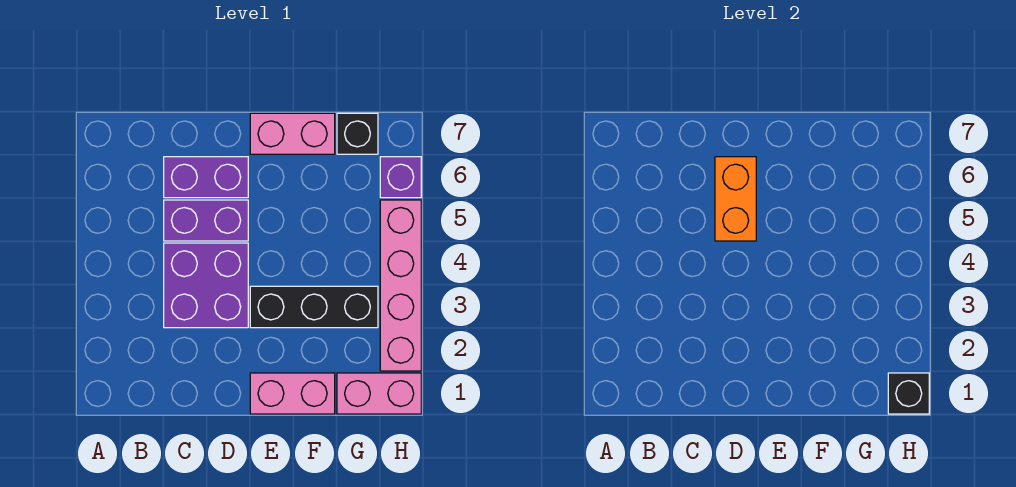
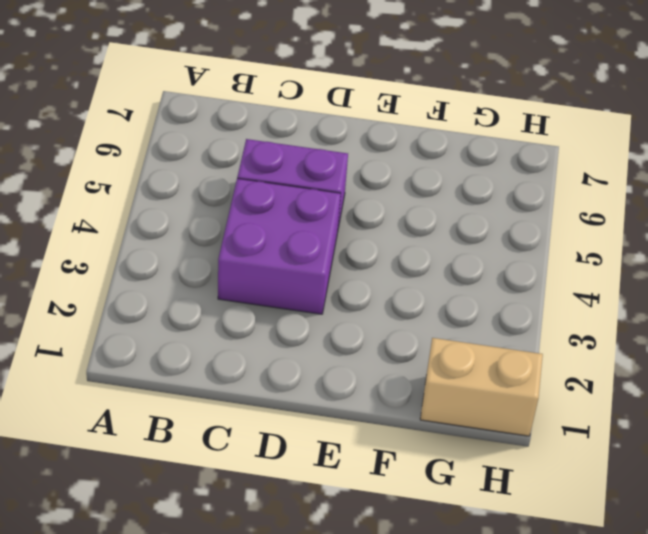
tan brick G1:H1 level 1 -> pink brick G1:H1 level 1
none -> purple brick C6:D6 level 1
none -> pink brick E1:F1 level 1
none -> black brick E3:G3 level 1

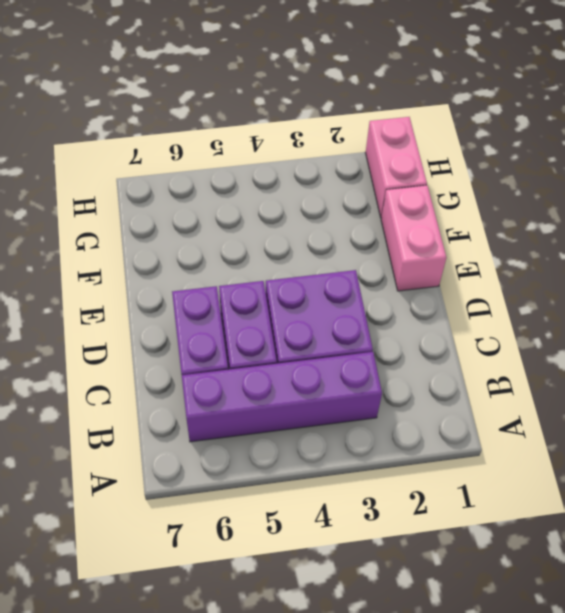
purple brick B3:B6 level 1 -> none
none -> black brick E3:G3 level 1
none -> pink brick E7:F7 level 1
none -> black brick G7 level 1

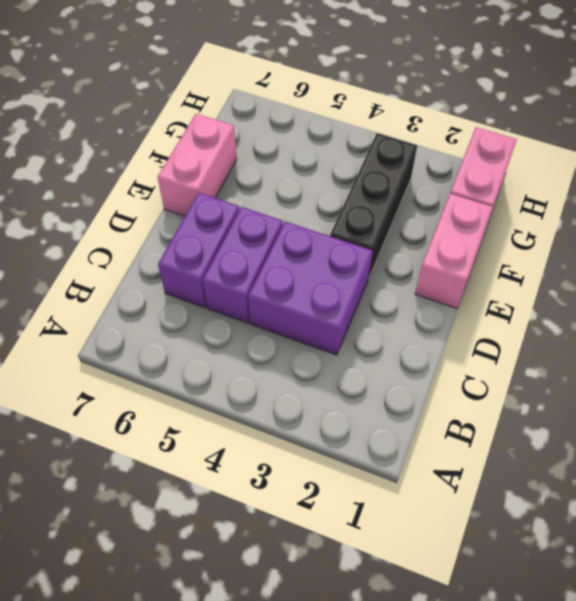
none -> black brick G7 level 1
none -> pink brick H2:H5 level 1
none -> purple brick H6 level 1

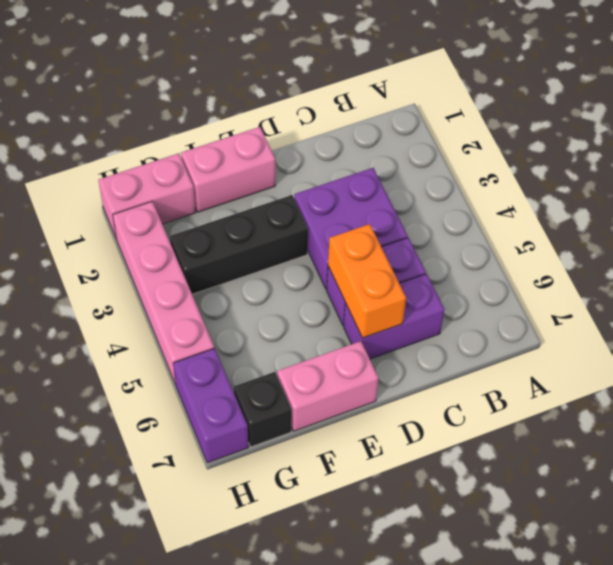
purple brick H6:H7 level 1 -> purple brick H6 level 1
none -> black brick H1 level 2

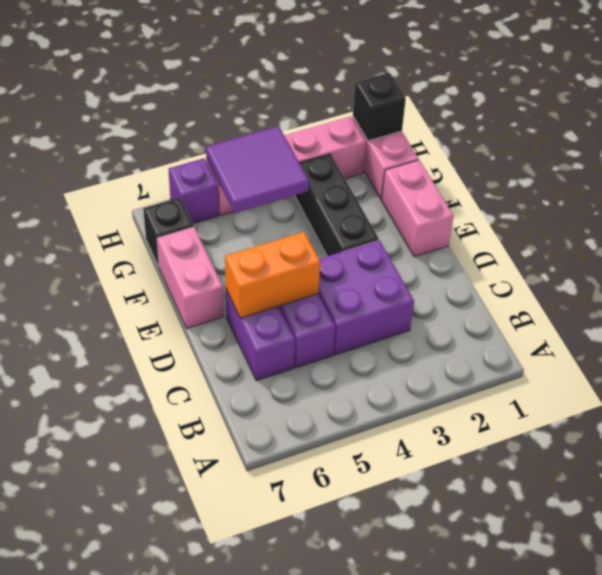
purple tile G4:H5 level 2 -> none

